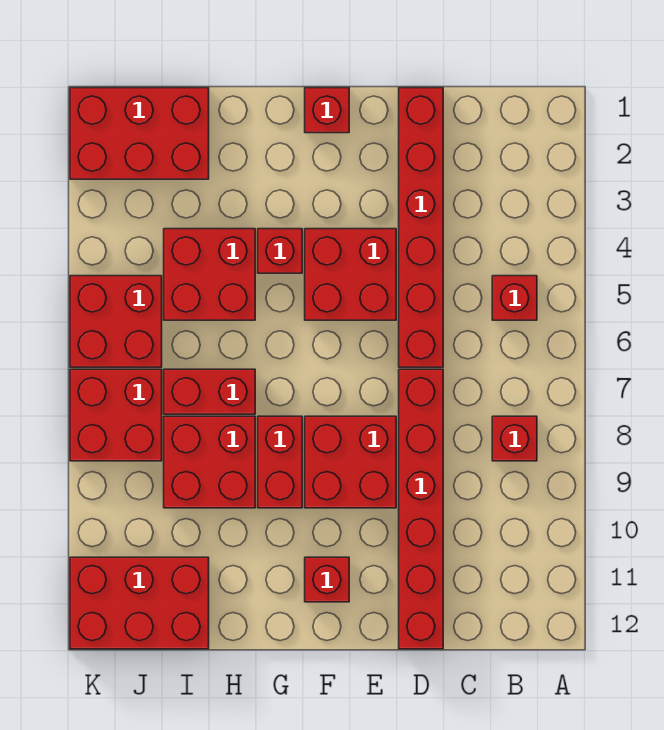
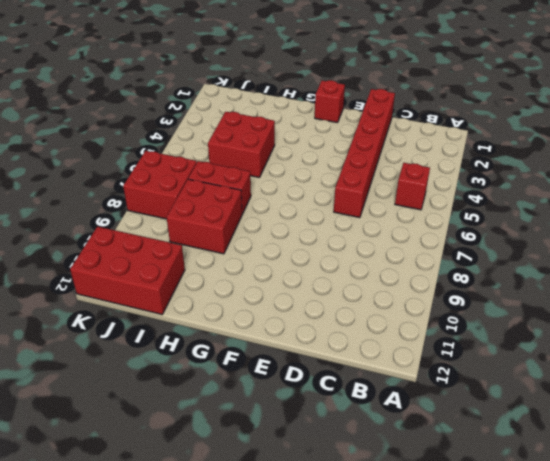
none -> red brick B8 level 1
none -> red brick D7:D12 level 1
none -> red brick E4:F5 level 1

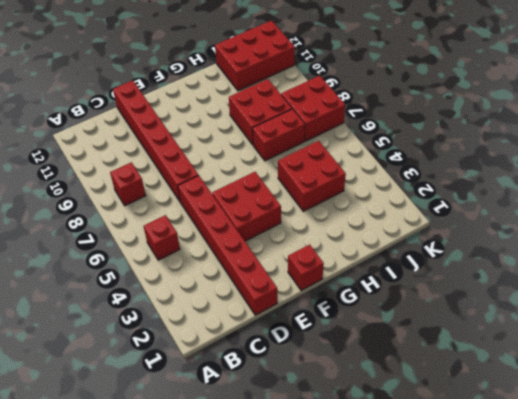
none -> red brick E8:F9 level 1
none -> red brick F11 level 1
none -> red brick G4 level 1

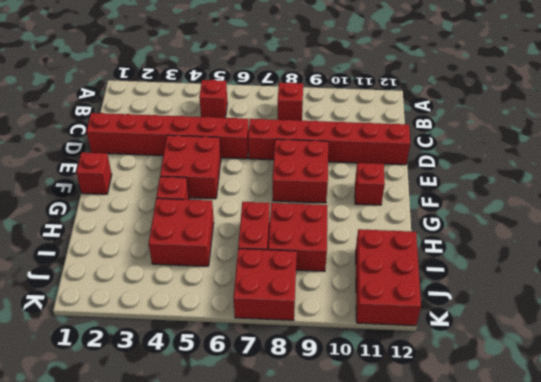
none -> red brick G8:G9 level 1
none -> red brick I1:K2 level 1
none -> red brick J5:K6 level 1

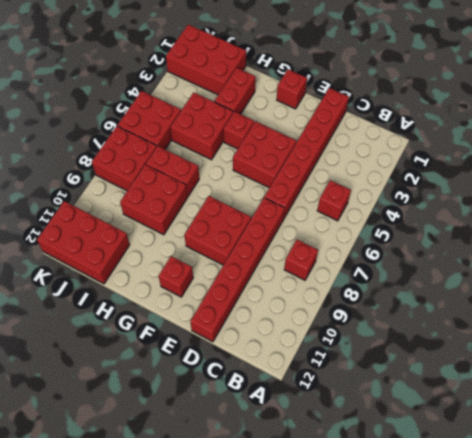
red brick H2:H3 level 1 -> red brick G8:G9 level 1

